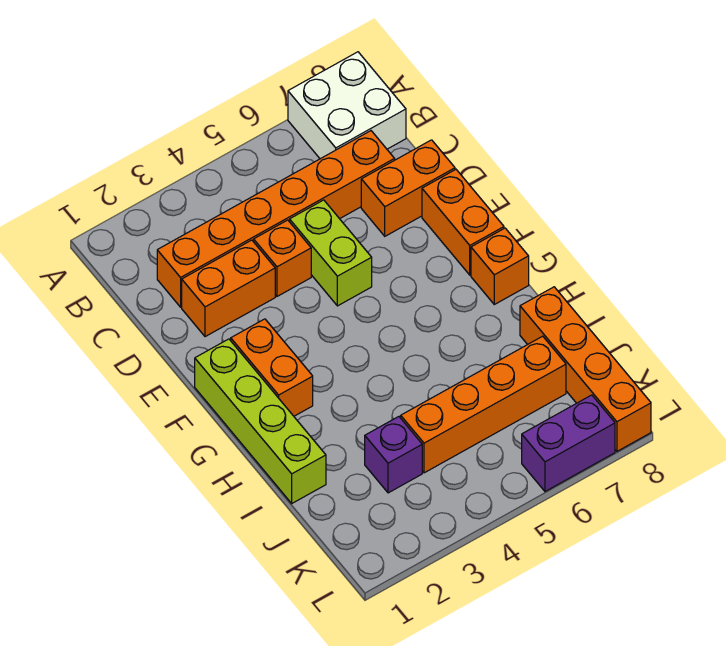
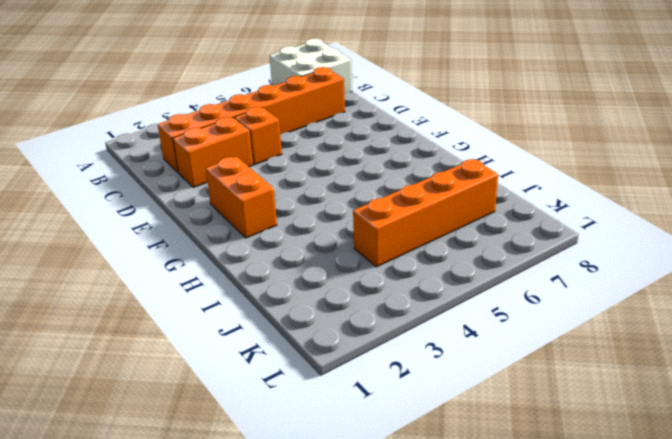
none -> lime brick D5:E5 level 1
none -> orange brick D7:D8 level 1
none -> orange brick E8:F8 level 1

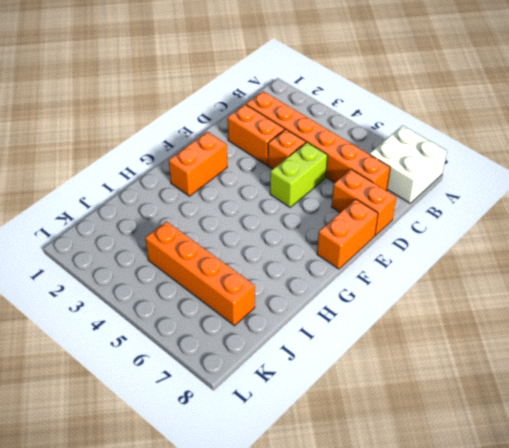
none -> lime brick F1:I1 level 1
none -> orange brick G8 level 1
none -> orange brick I8:L8 level 1

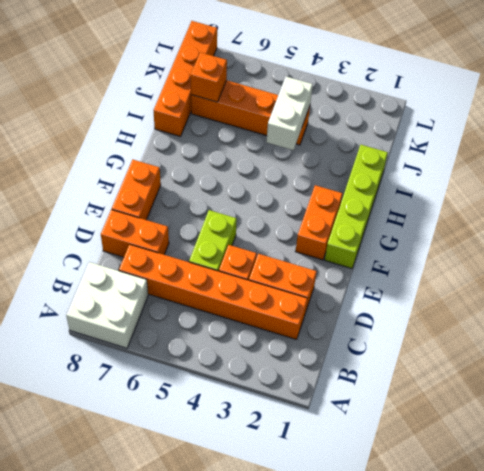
white brick I4:J4 level 2 -> none
orange brick J7 level 2 -> orange brick G8 level 1
none -> purple brick J3 level 1
none -> purple brick L6:L7 level 1

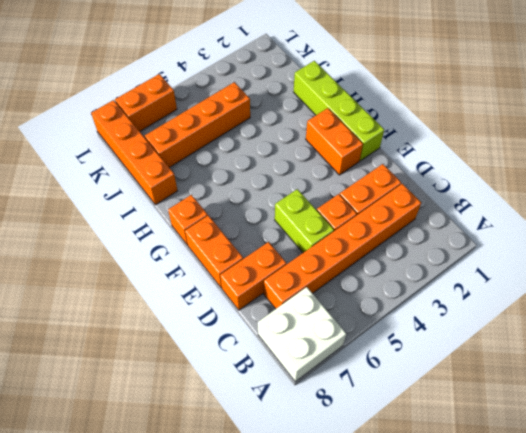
orange brick L6:L7 level 1 -> purple brick L6:L7 level 1
none -> purple brick J3 level 1

